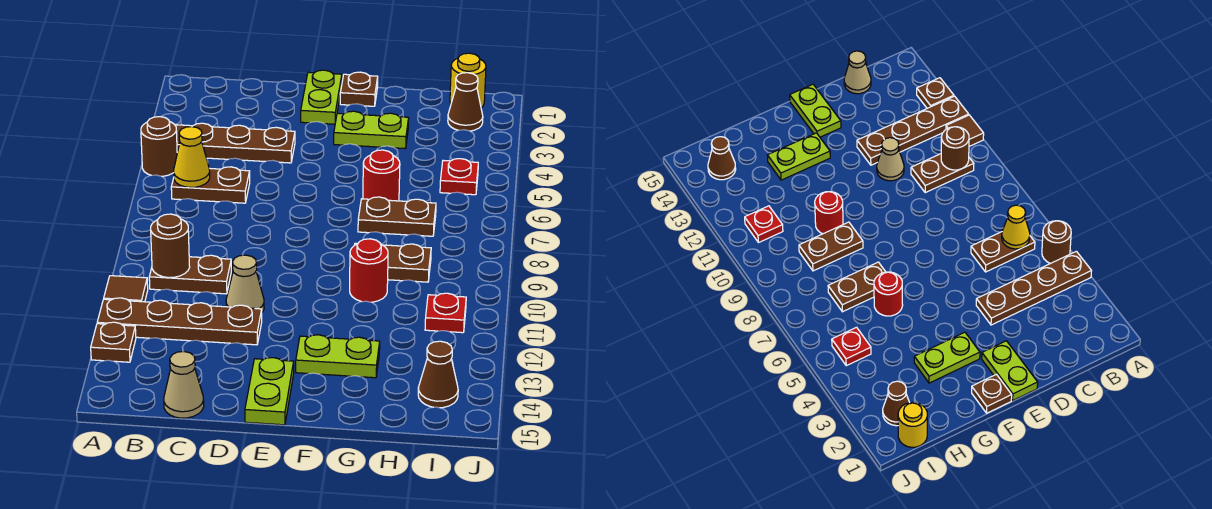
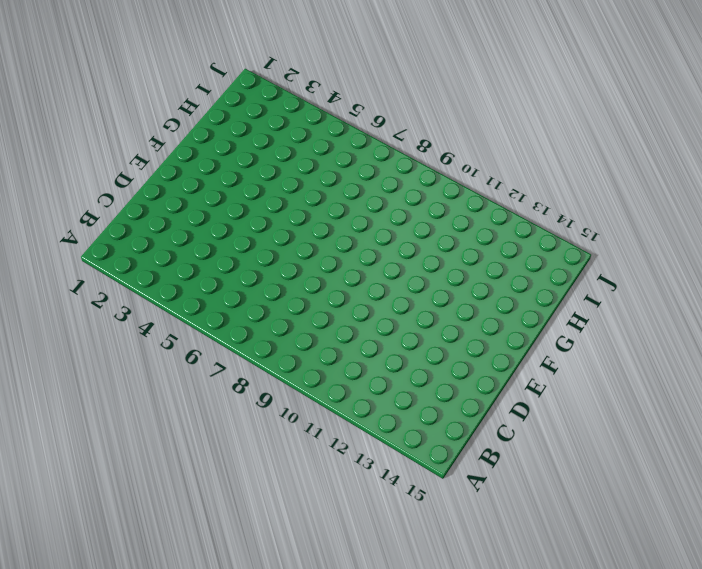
none -> brown plate A4:D4 level 1
none -> brown round brick A5 level 1
none -> brown tile A11 level 1

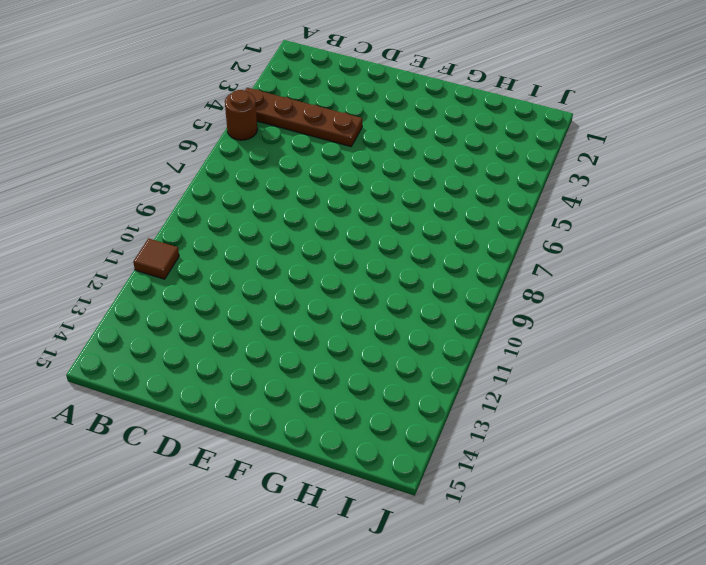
none -> brown plate A12:D12 level 1
none -> brown plate A13 level 1
none -> brown plate B6:C6 level 1

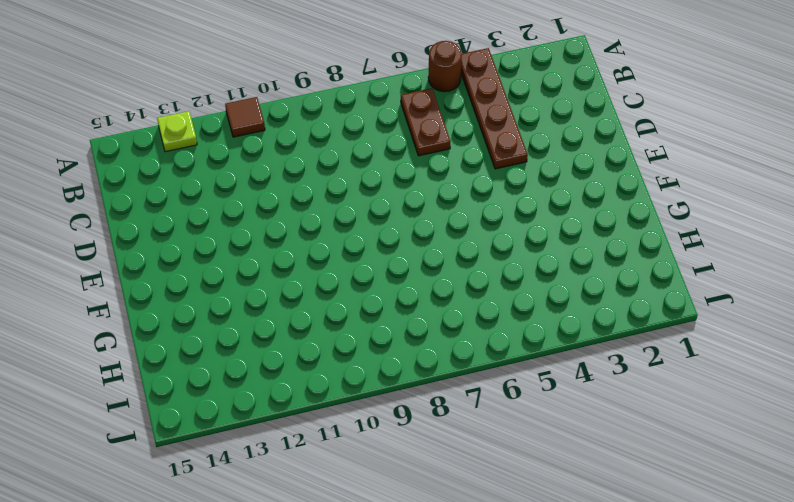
lime plate A13 level 1 -> brown plate A13 level 1
none -> brown plate A12:D12 level 1
none -> brown plate B10:C10 level 1
none -> tan cone C15 level 1

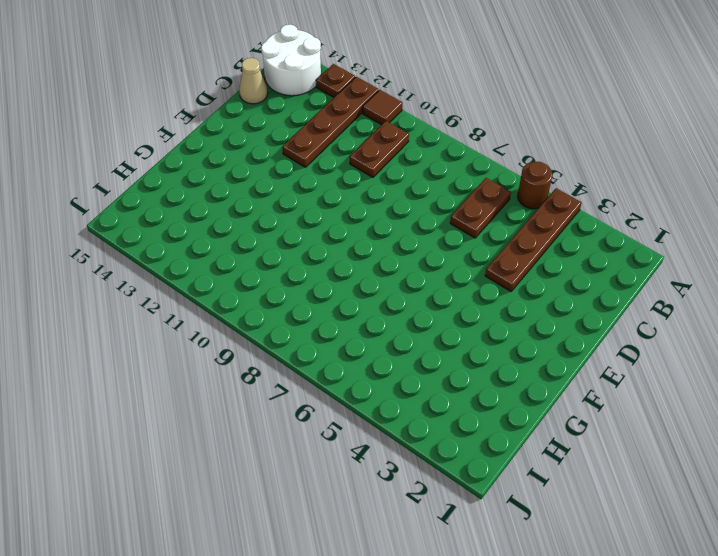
white round brick A14:B15 level 1 -> none
none -> tan cone D11 level 1
none -> lime plate E1:E2 level 1
none -> lime plate E14:E15 level 1

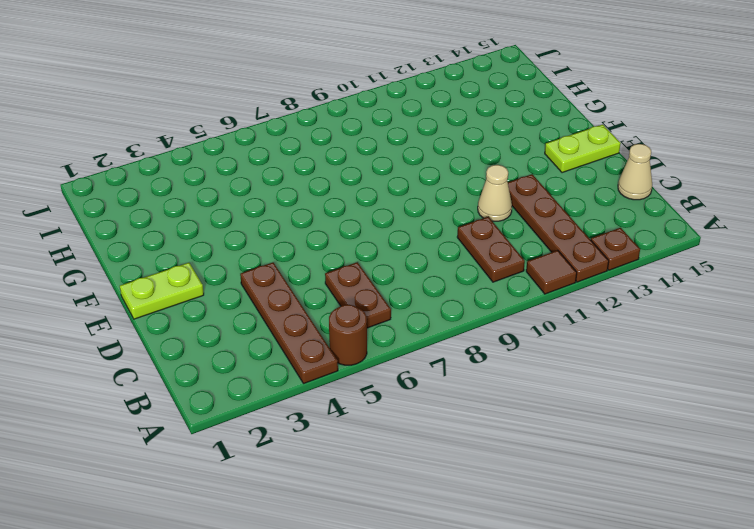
none -> brown plate F1 level 1
none -> lime plate F3:G3 level 1
none -> lime plate F13:G13 level 1

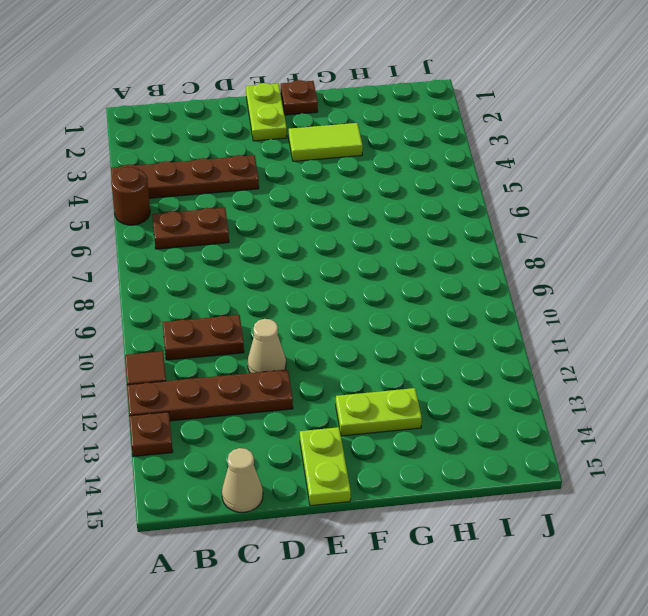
lime tile F3:G3 level 1 -> lime plate F3:G3 level 1
none -> red round brick G6 level 1
none -> brown plate G7:H7 level 1
none -> brown plate G9:H9 level 1

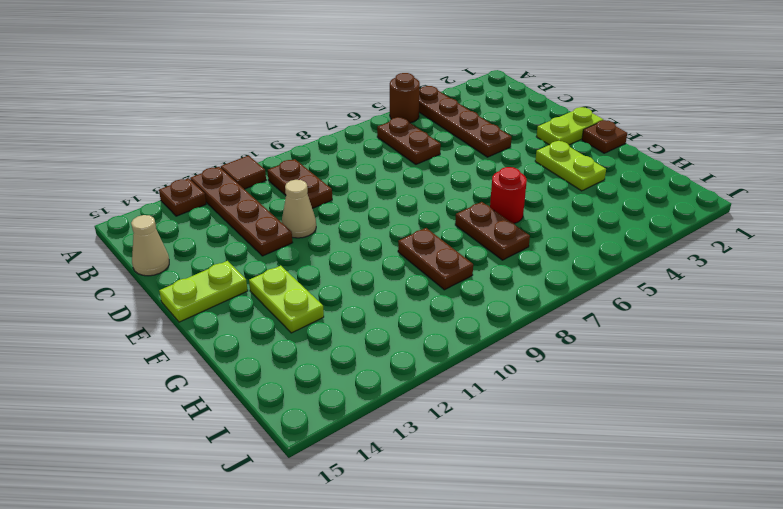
none -> red round brick G10 level 1
none -> yellow round brick I1 level 1
none -> brown cone I2 level 1

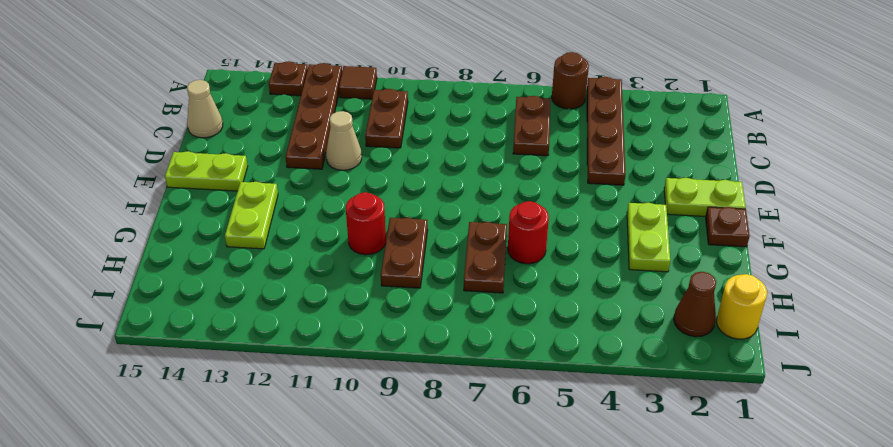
none -> red plate I5 level 1
none -> red plate I11 level 1
none -> brown cone I14 level 1

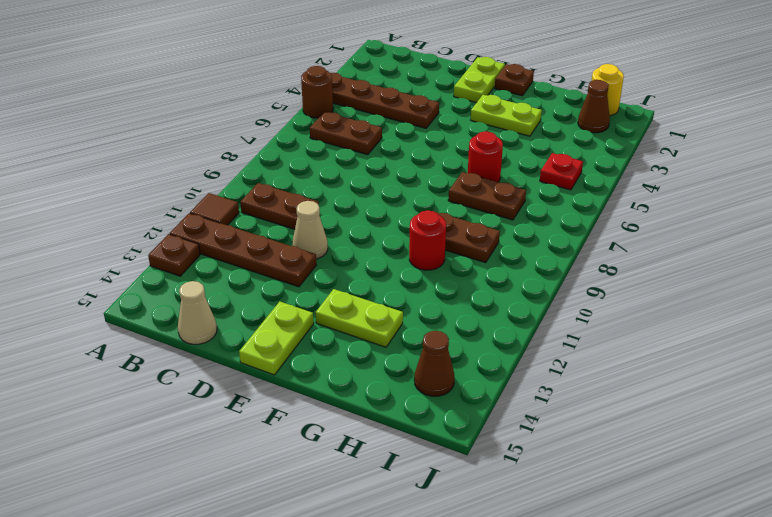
none -> red plate I11 level 1
none -> yellow cone B6 level 2
none -> brown round brick B10 level 2

